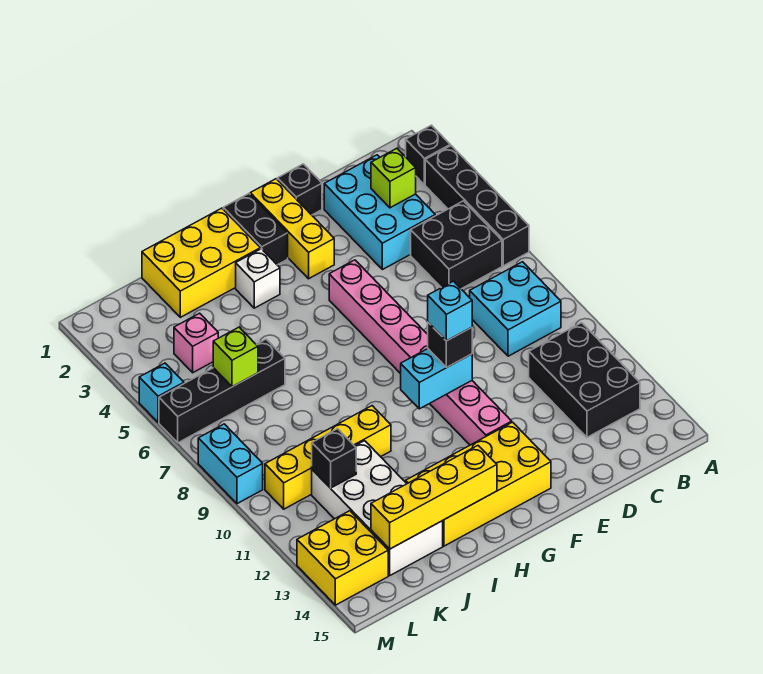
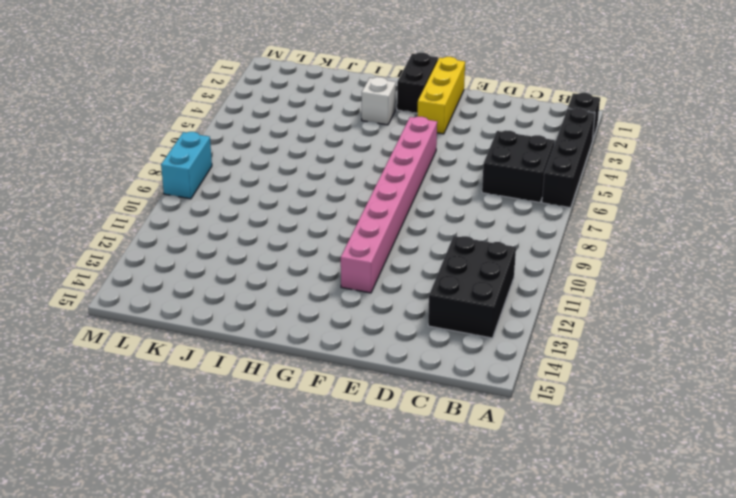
none -> cyan brick B8:C9 level 1
none -> cyan brick C2:D4 level 1
none -> black brick E1 level 1

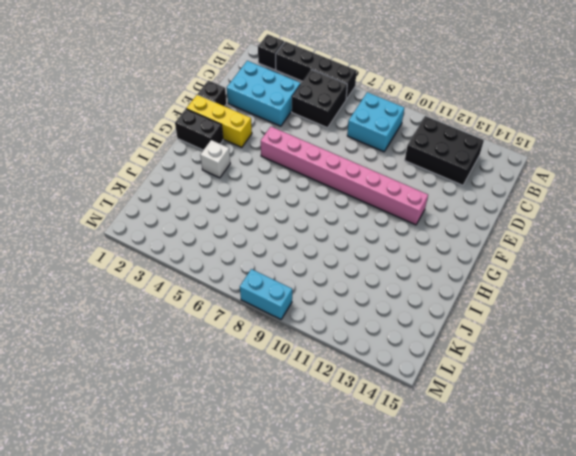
none -> yellow brick F13:I14 level 1
none -> yellow brick H1:J2 level 1
none -> yellow brick I10:L10 level 1

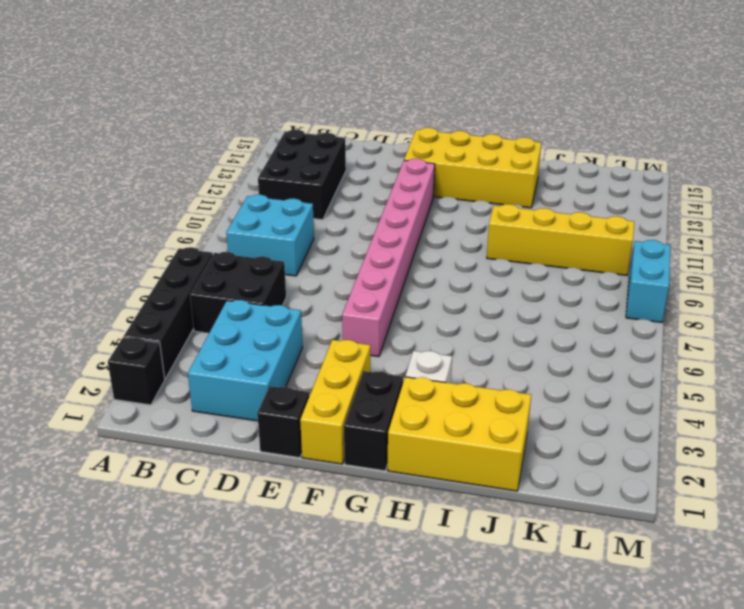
none -> black brick J6:M6 level 1
none -> white brick J11:K14 level 1
none -> pink brick K4 level 1

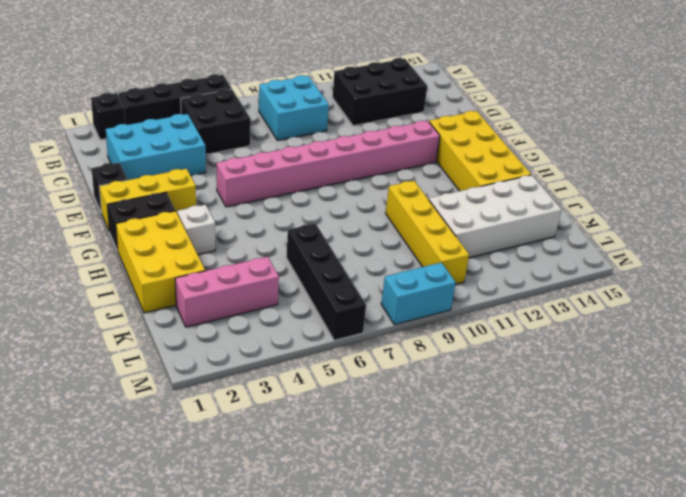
pink brick K2:K4 level 1 -> pink brick K4 level 1
none -> yellow brick L13:M14 level 1
none -> cyan brick M5 level 1
none -> lime brick C3 level 2

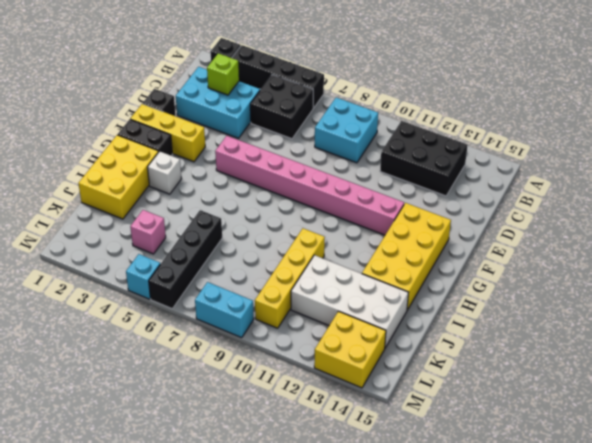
none -> cyan brick F10:G10 level 2
none -> yellow brick H14:K14 level 2
none -> lime brick K6 level 2

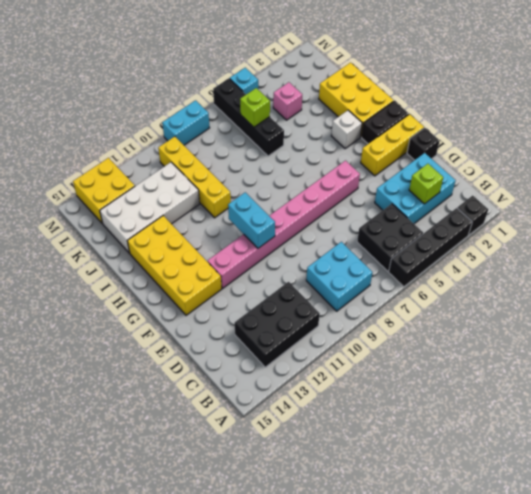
none -> yellow brick H14:K14 level 2
none -> black brick K11 level 2
none -> black brick F10 level 3

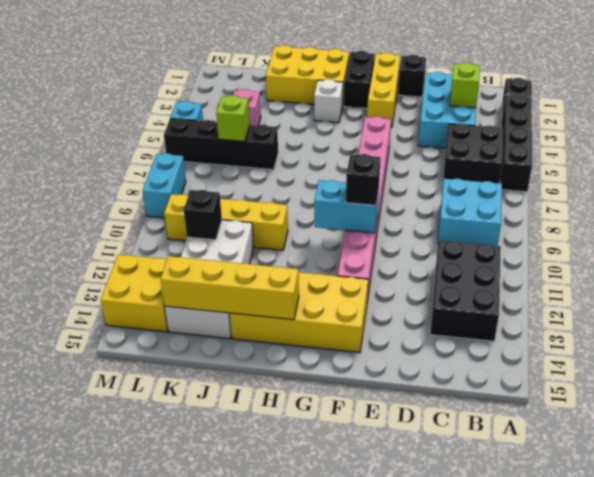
none -> cyan brick F10 level 4

